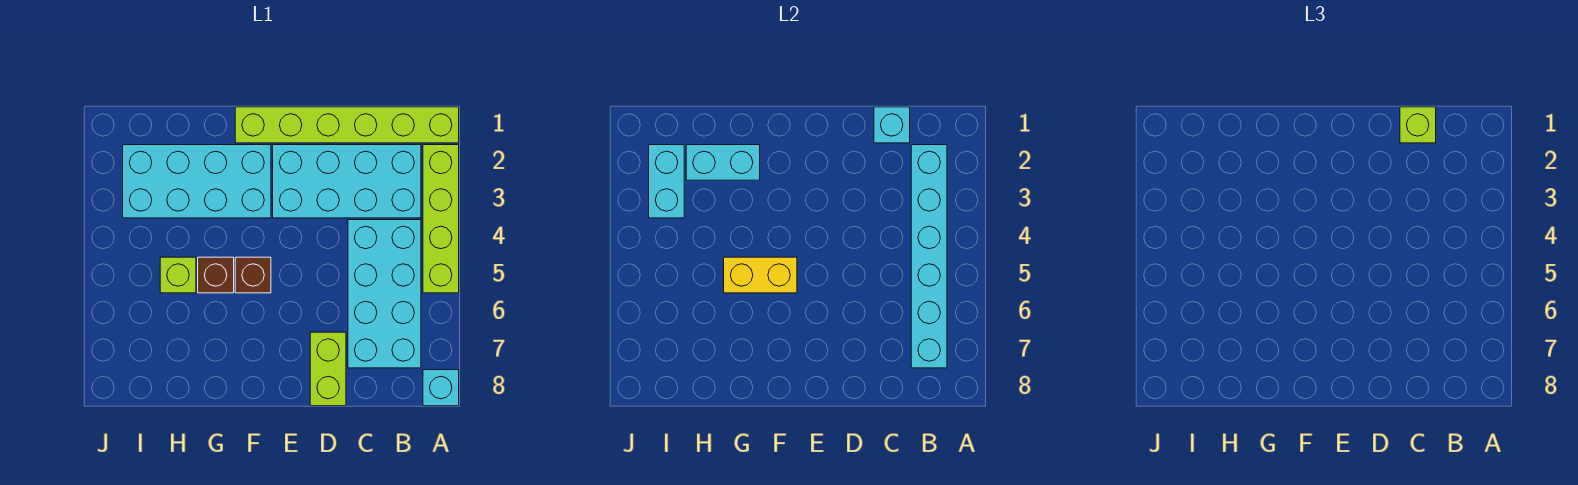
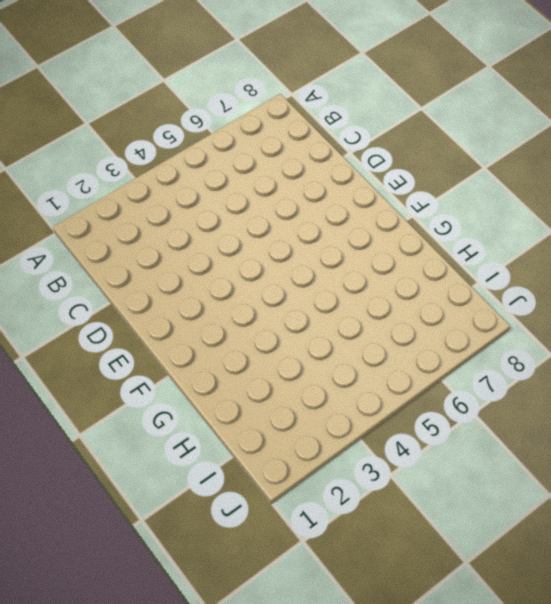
none -> lime brick A1:F1 level 1
none -> lime brick A2:A5 level 1
none -> cyan brick A8 level 1

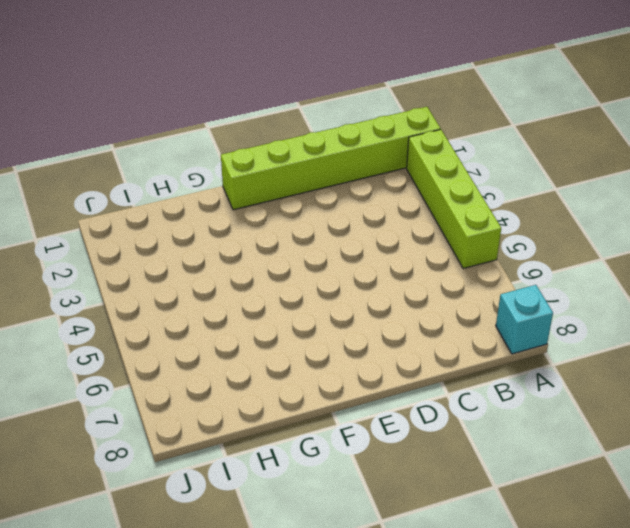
none -> cyan brick B2:E3 level 1
none -> cyan brick B4:C7 level 1
none -> lime brick D7:D8 level 1

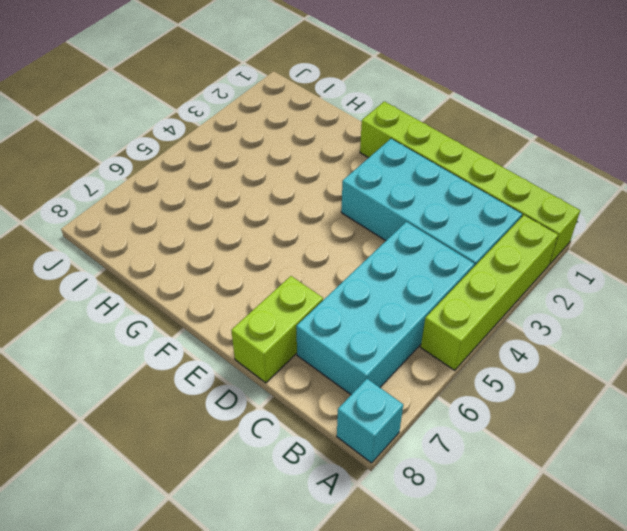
none -> cyan brick F2:I3 level 1
none -> brown brick F5 level 1
none -> brown brick G5 level 1

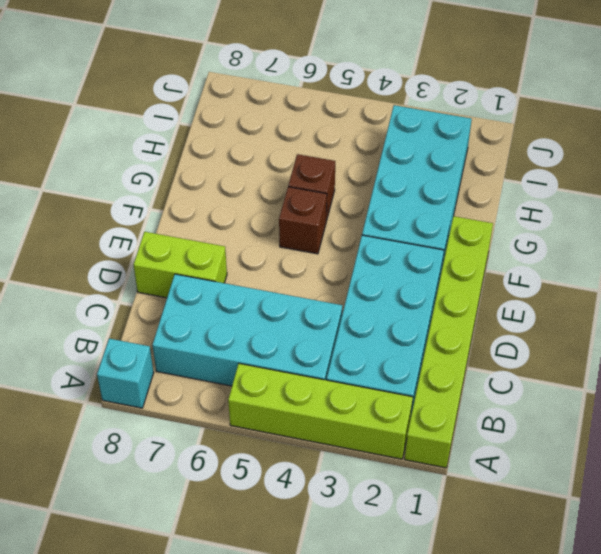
none -> lime brick H5 level 1
none -> cyan brick B2:B7 level 2
none -> cyan brick C1 level 2

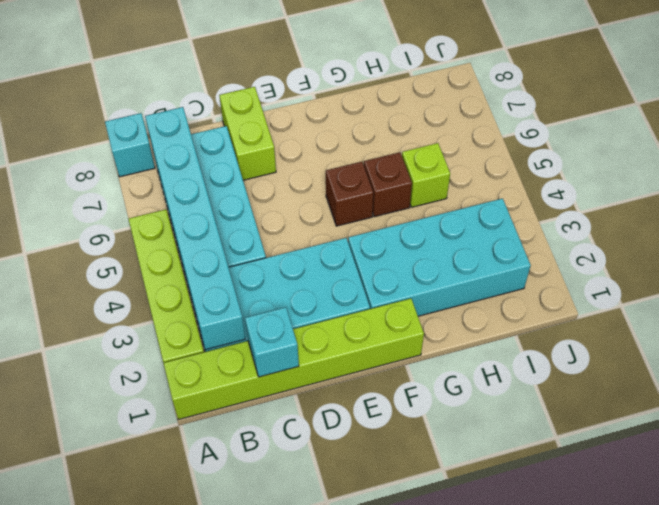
none -> yellow brick F5:G5 level 2
none -> cyan brick G2:H2 level 2
none -> cyan brick I2:I3 level 2

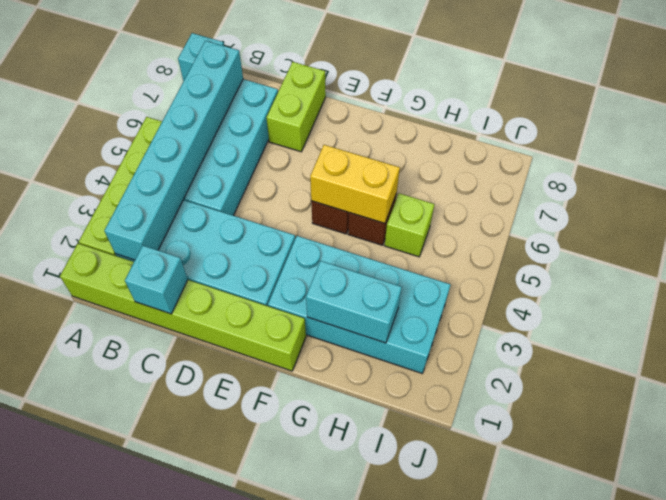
none -> cyan brick I2:I3 level 2
none -> lime brick C1 level 3

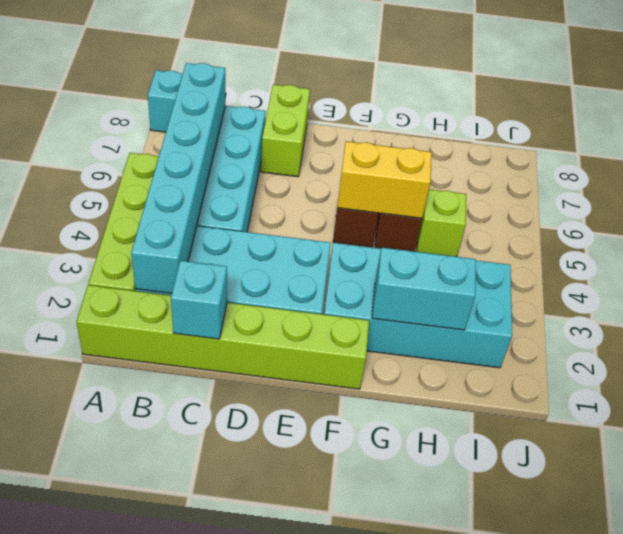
none -> cyan brick I2:I3 level 2
none -> lime brick C1 level 3

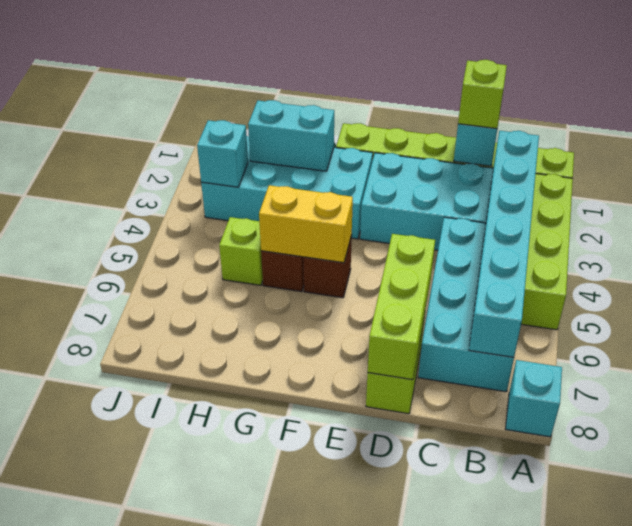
lime brick D6:D8 level 2 -> none
cyan brick I3 level 2 -> cyan brick I2:I3 level 2

